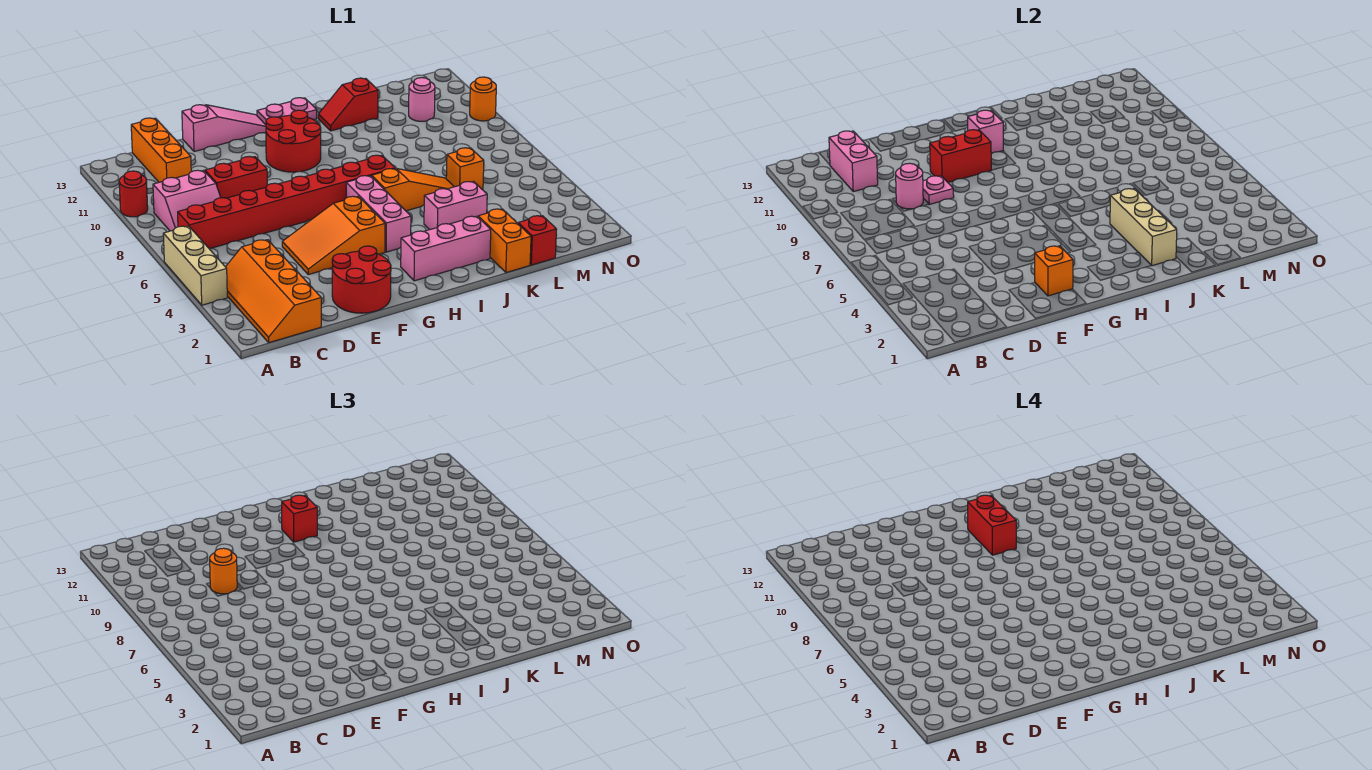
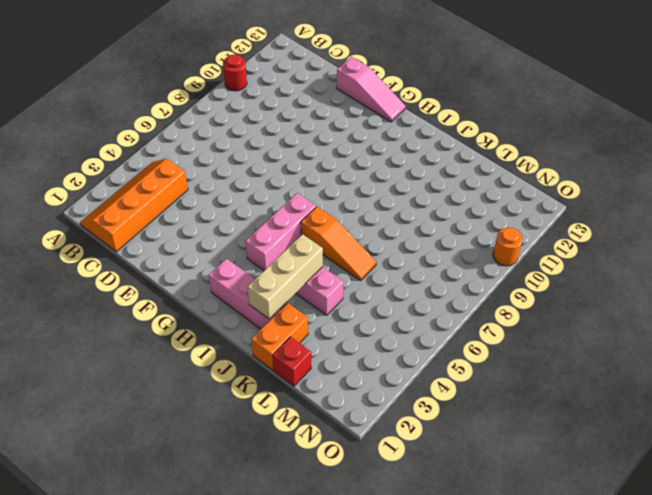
none -> tan brick A4:A6 level 1
none -> red brick B7:I7 level 1
none -> pink slope B8:C9 level 1 top 9
none -> orange brick C11:C13 level 1

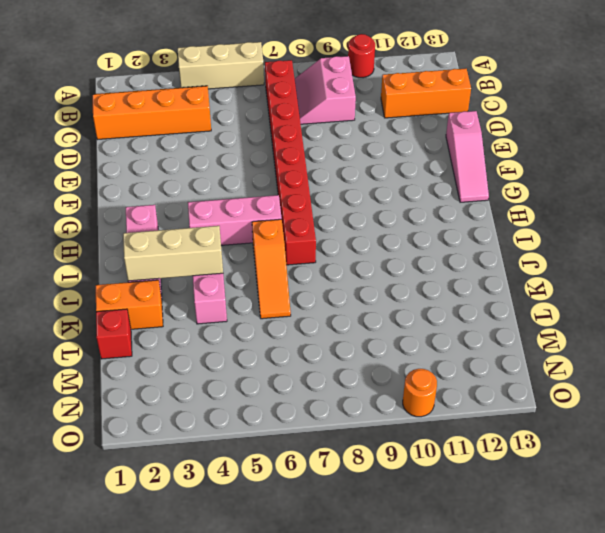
none -> red brick D9:E9 level 1
none -> red round brick E1:F2 level 1
none -> orange slope E4:G5 level 1 top G
none -> red round brick G10:H11 level 1

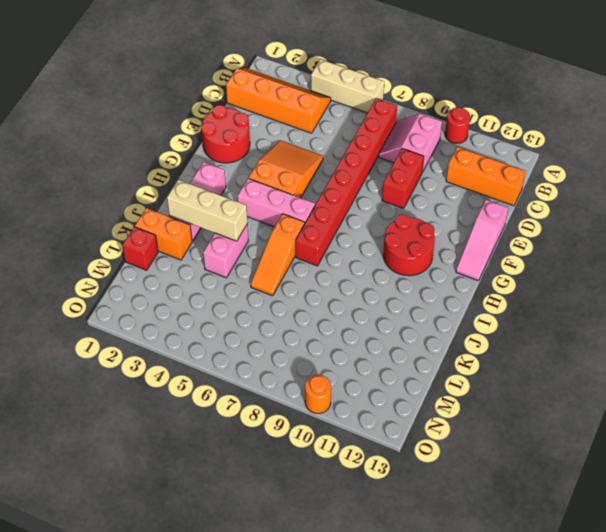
none -> pink plate H13:I13 level 1
none -> red slope J12:K12 level 1 top K
none -> orange brick L6 level 1
none -> pink round brick M11 level 1

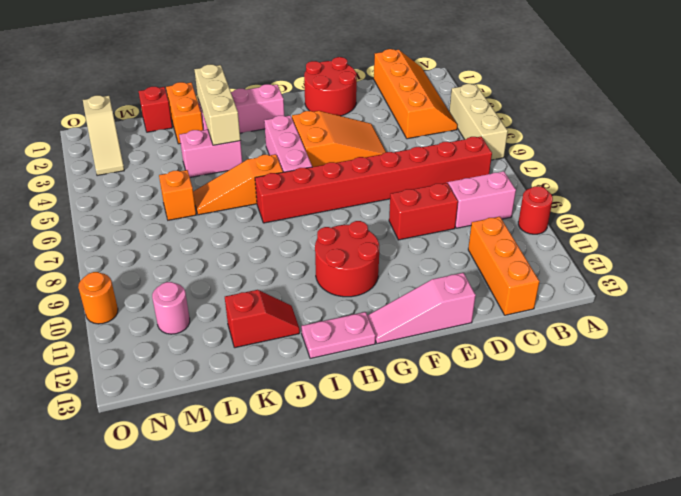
tan slope N1:N3 level 1 top 1 -> none
none -> pink brick C11:C12 level 2
none -> pink round brick D9 level 2
none -> pink plate E9 level 2
none -> orange brick F2 level 2

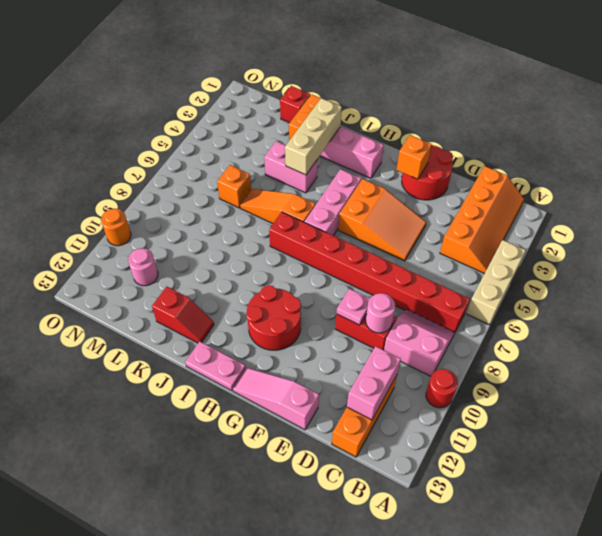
none -> red brick F10:G10 level 2
none -> pink brick H11 level 2
none -> orange round brick D9 level 3
none -> red brick H11 level 3

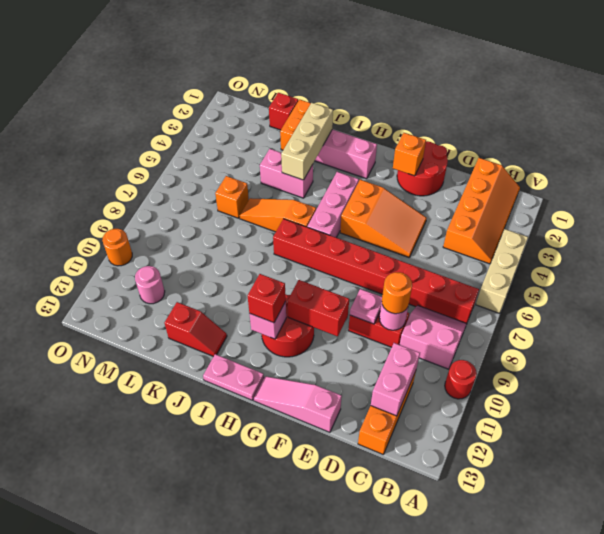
none -> red brick H10:H11 level 4

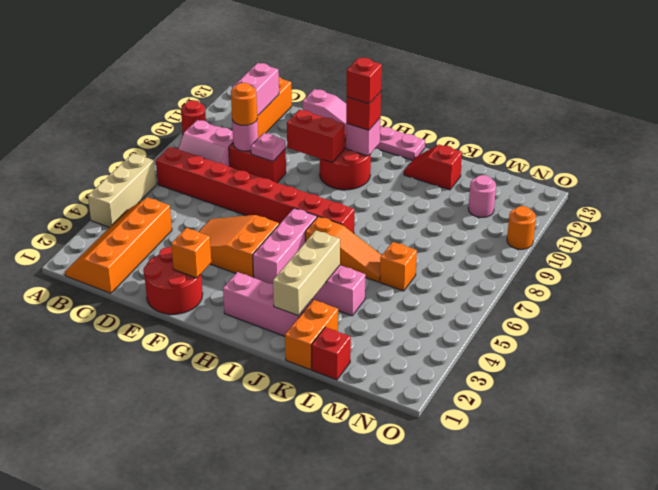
red brick H11 level 4 -> red brick H10:H11 level 4

